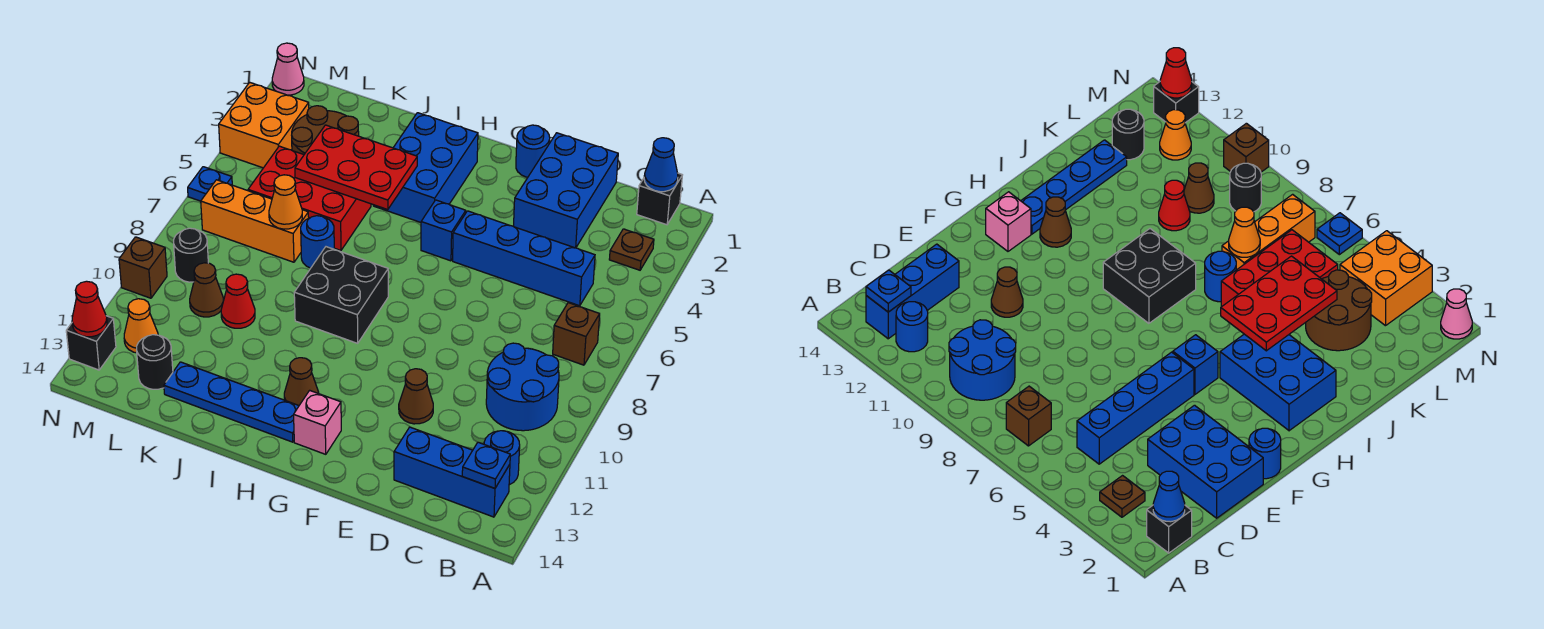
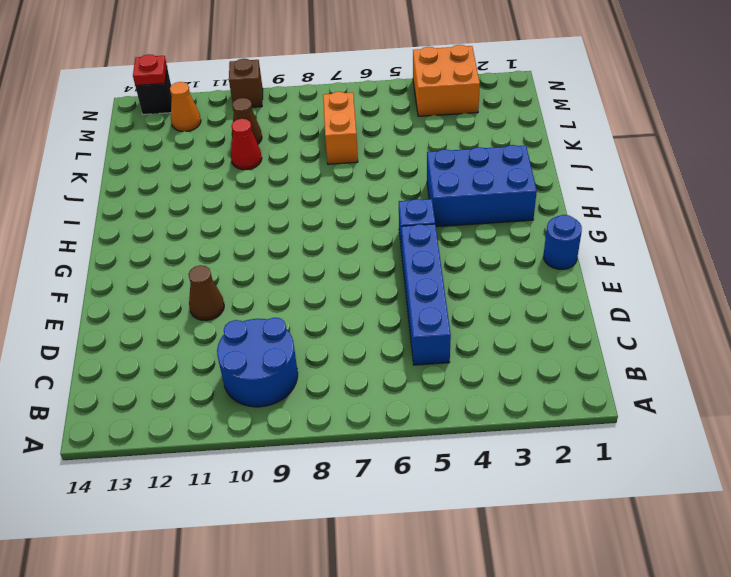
orange brick K7:L7 level 1 -> orange brick K7:M7 level 1
red plate N13 level 2 -> red cone N13 level 2
none -> black brick B1 level 1
none -> brown plate B3 level 1
none -> brown brick B7 level 1
none -> blue round brick B12 level 1

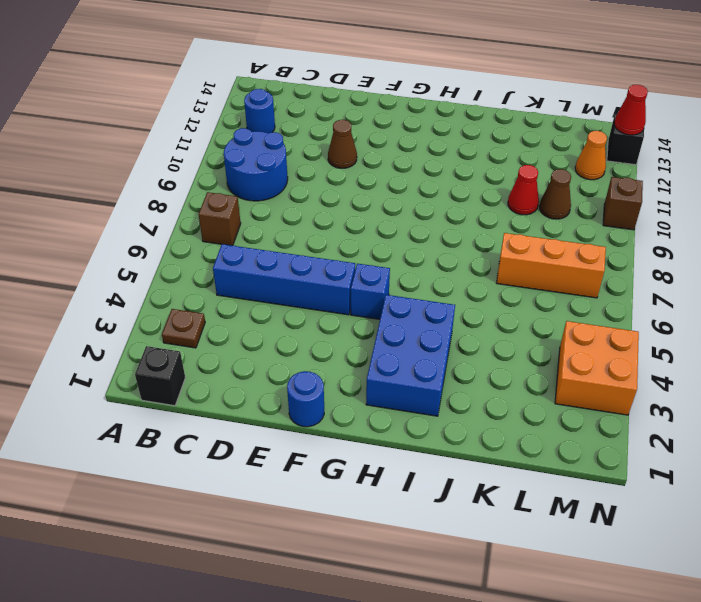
none -> blue brick B13:D13 level 1
none -> blue brick D1:E3 level 1
none -> pink brick G13 level 1
none -> black brick H8:I9 level 1

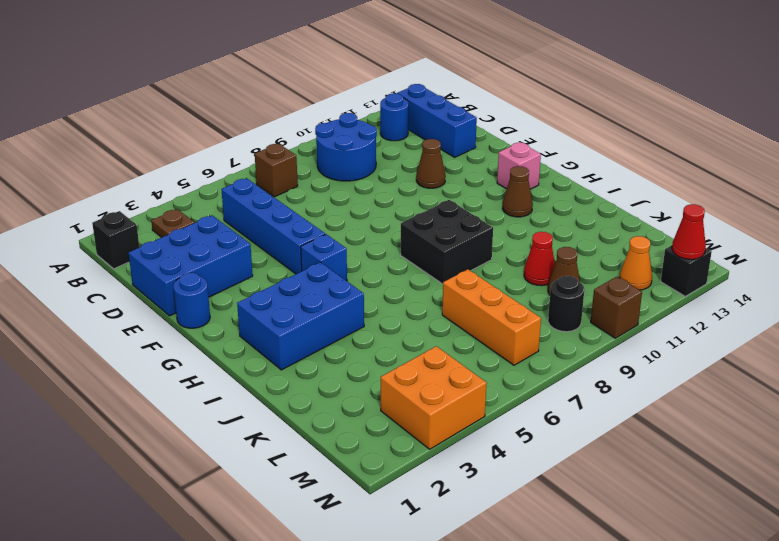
none -> blue plate H13:K13 level 1
none -> red brick J5:L6 level 1
none -> blue round brick J7 level 1
none -> brown round brick K3:L4 level 1

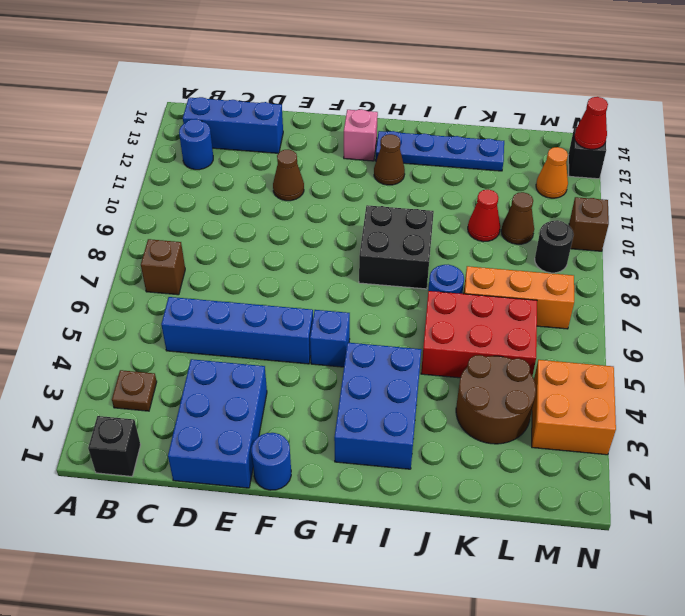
none -> blue round brick B9:C10 level 1
none -> black round brick L13 level 1
none -> pink cone N1 level 1
none -> blue plate N6 level 1

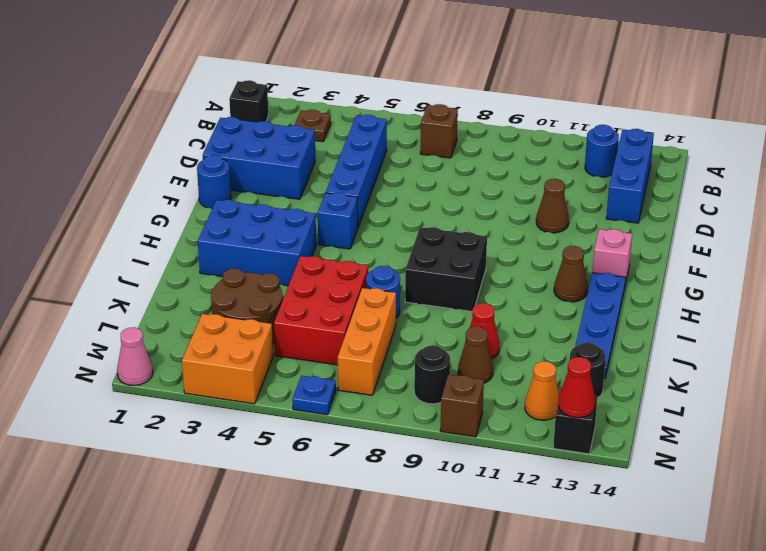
none -> blue round brick B9:C10 level 1
none -> blue cone B1 level 2
none -> blue plate B13 level 2
none -> red plate I4:K5 level 2

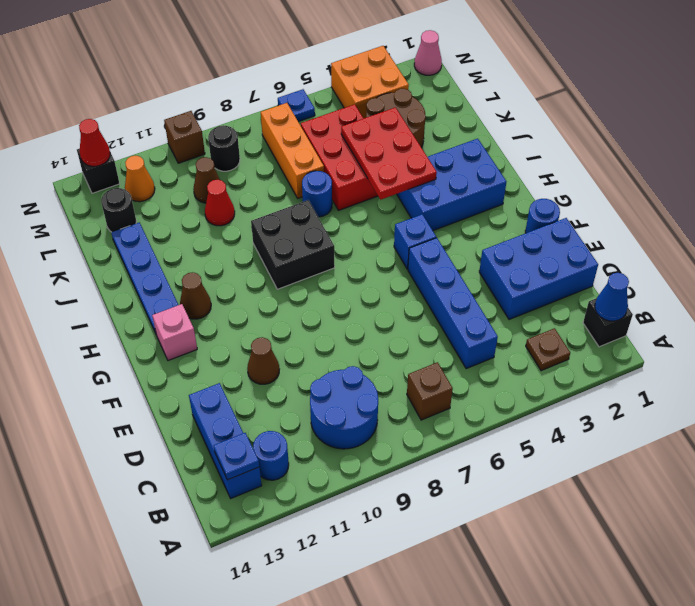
none -> orange cone K7 level 2

